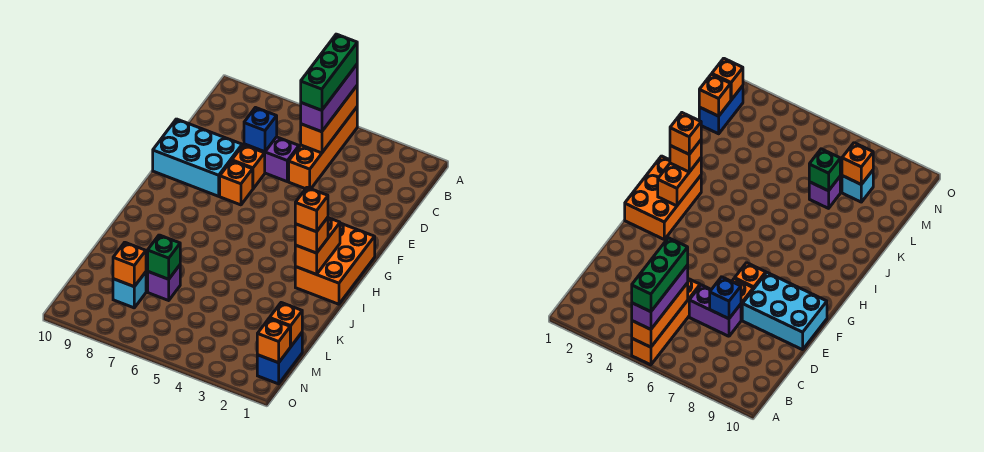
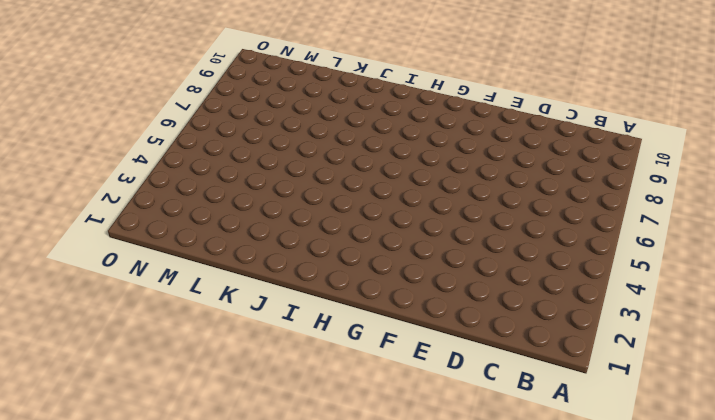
none -> orange brick A5:D5 level 1
none -> purple brick D6:D7 level 1
none -> orange brick E7 level 1

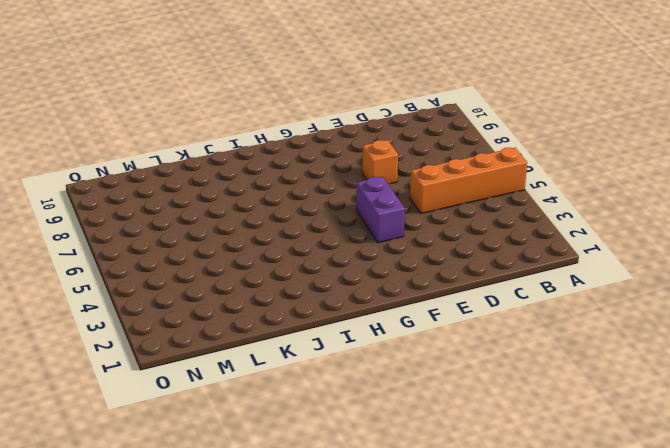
purple brick F4:F5 level 1 -> purple brick D6:D7 level 1
none -> cyan brick E8:F10 level 1
none -> orange brick F7 level 1
none -> orange brick G1:I2 level 1

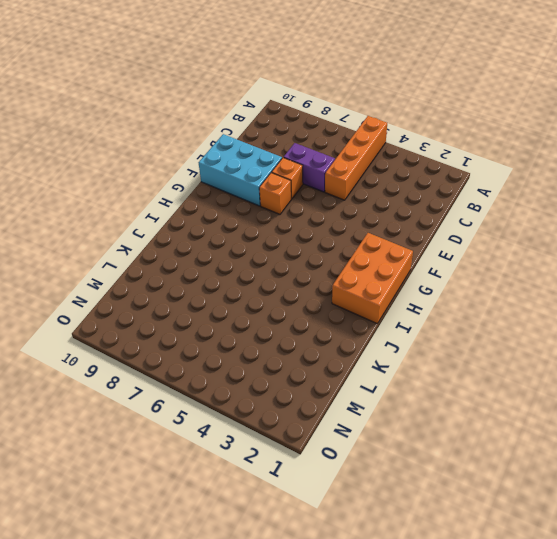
none -> purple brick L7 level 1
none -> blue brick M1:N1 level 1
none -> cyan brick M8 level 1

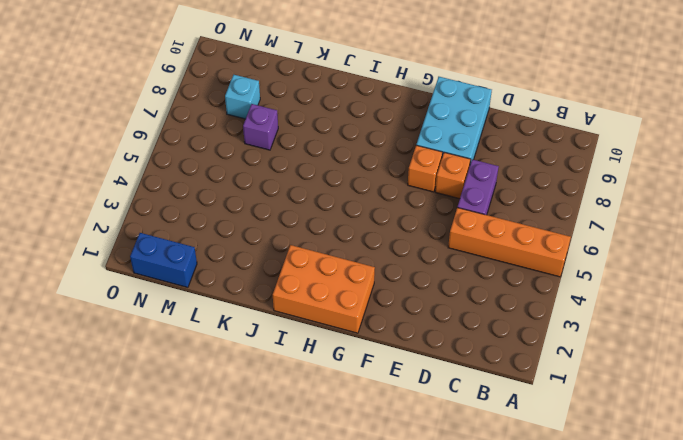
none -> orange brick A5:C5 level 2
none -> blue brick D7 level 2
none -> orange brick H2:I2 level 2

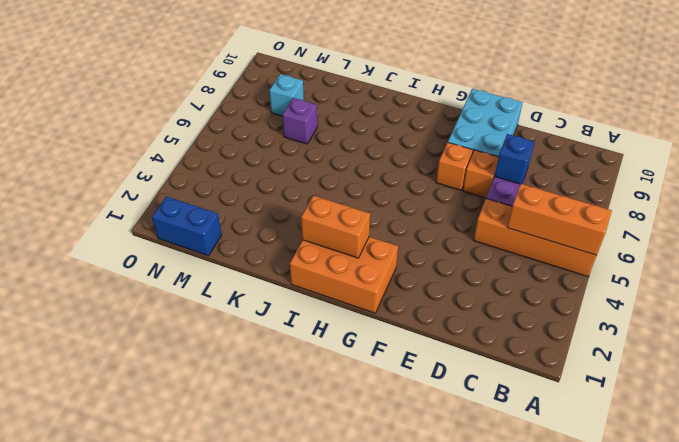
none -> green brick L7 level 2
none -> orange brick M1 level 2
none -> orange brick M8 level 2

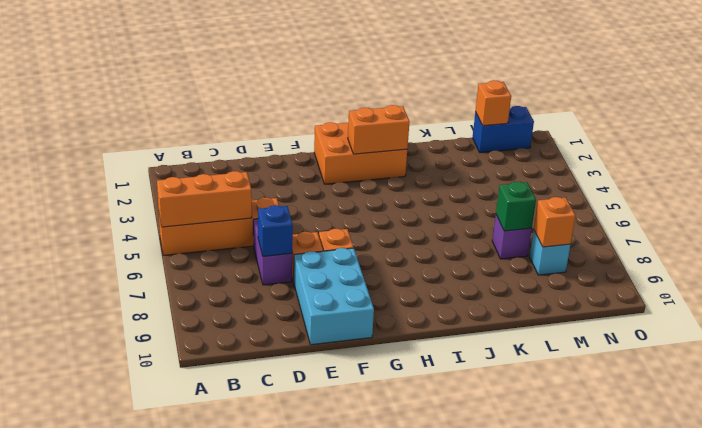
none -> orange brick N1 level 2
none -> purple brick A5:C5 level 3
none -> orange brick I2 level 3

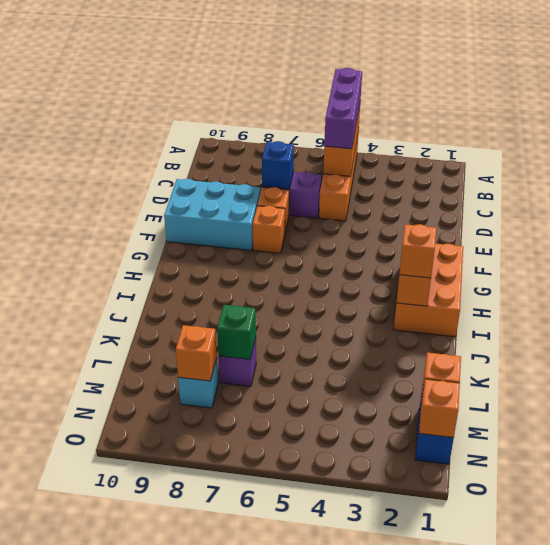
none -> green brick A5:C5 level 4
none -> orange brick I2 level 4

